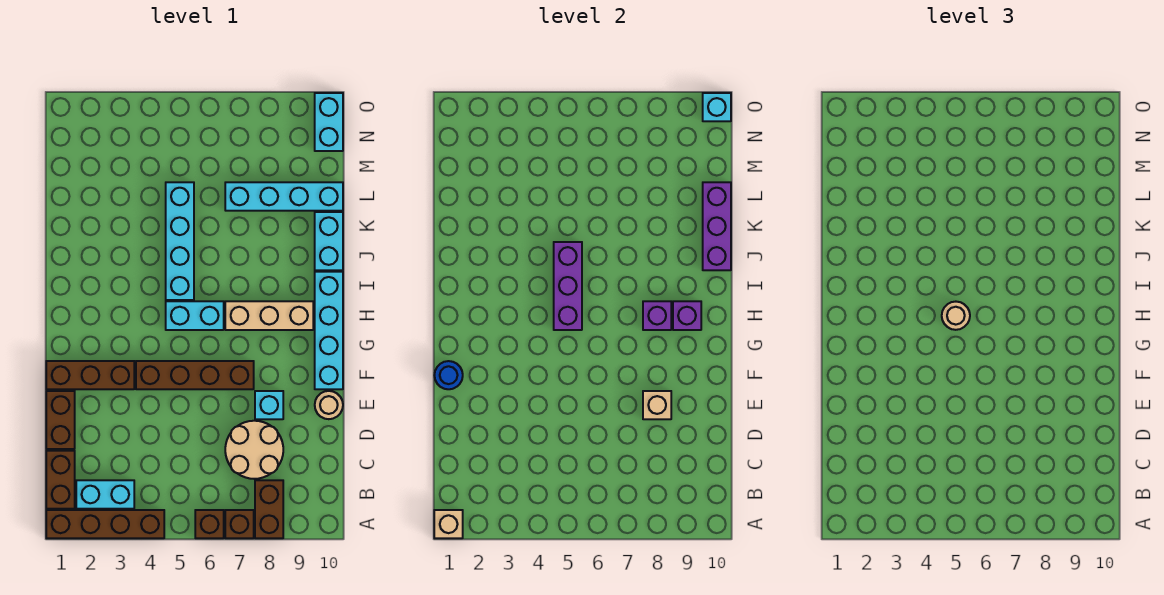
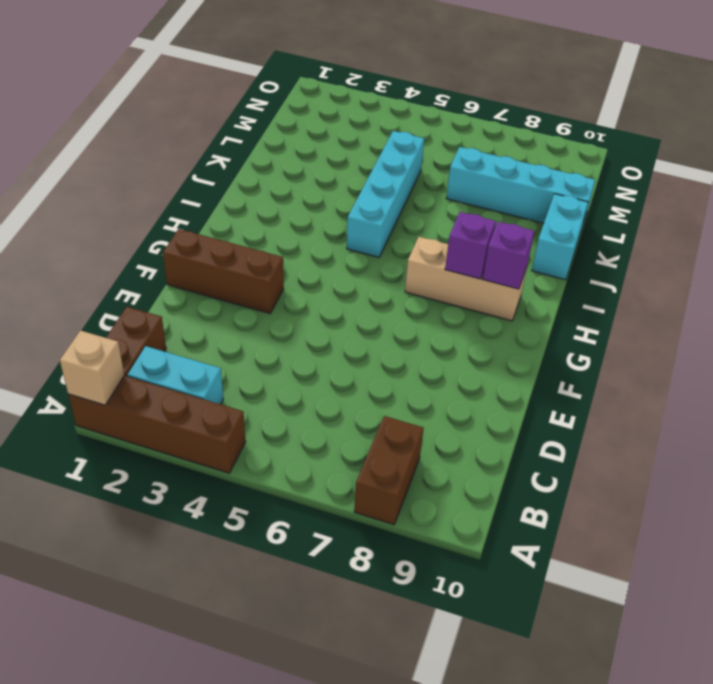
none -> brown brick A6 level 1
none -> brown brick A7 level 1
none -> tan round brick C7:D8 level 1

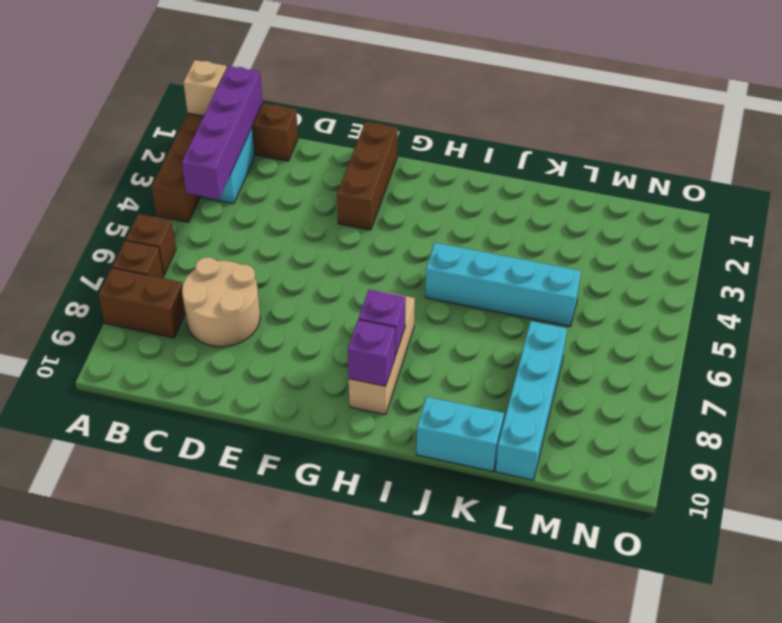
purple brick B1:B4 level 2 -> none
none -> brown brick D1:E1 level 1
none -> cyan brick E8 level 1
none -> tan round brick E10 level 1

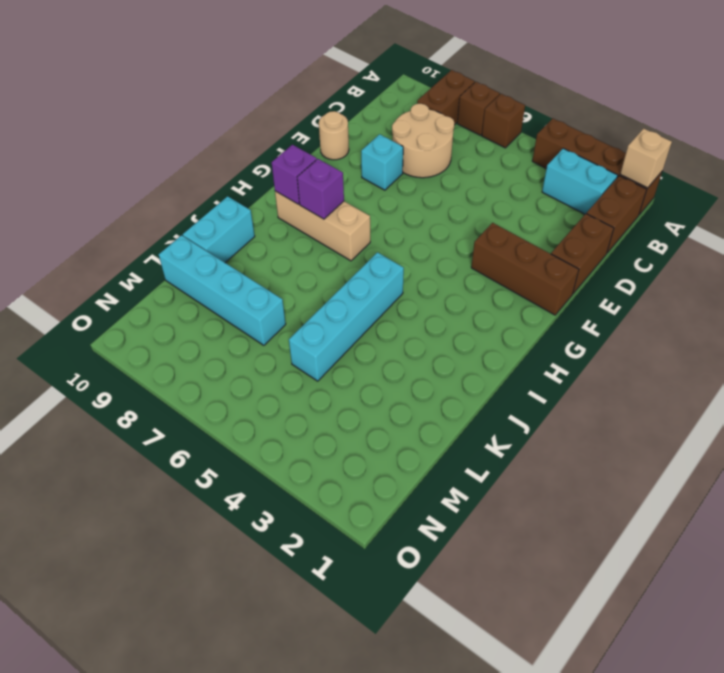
none -> brown brick F4:F7 level 1
none -> cyan brick F10:I10 level 1
none -> cyan brick H5:H6 level 1

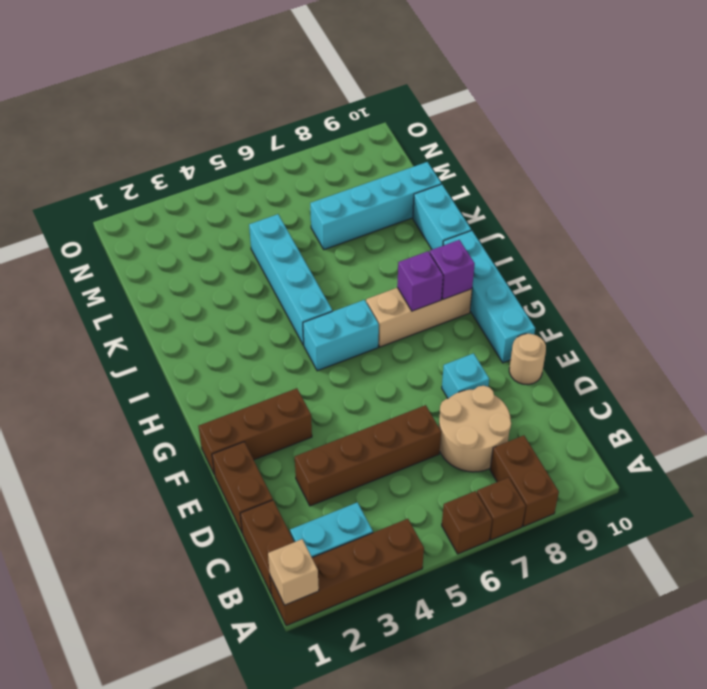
brown brick D3:D6 level 1 -> brown brick F4:F7 level 1
none -> cyan brick N10:O10 level 1
none -> tan brick E8 level 2
none -> blue round brick F1 level 2

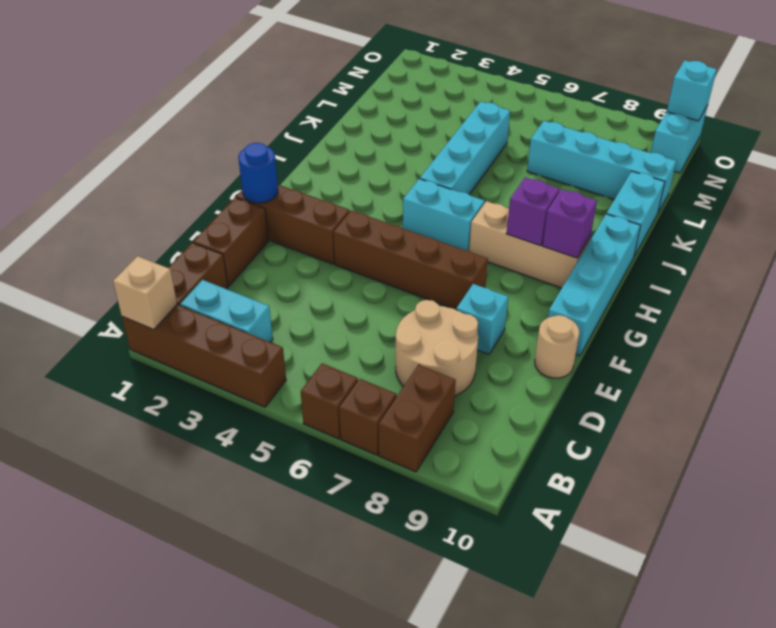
none -> tan brick E8 level 2
none -> purple brick H5:J5 level 2
none -> purple brick J10:L10 level 2

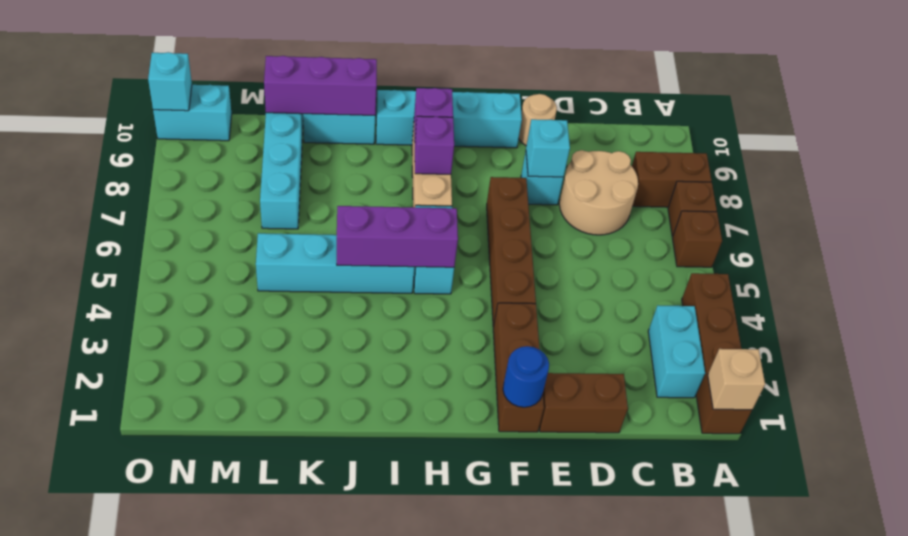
cyan brick E8 level 2 -> tan brick E8 level 2
none -> brown brick B1:C1 level 1
none -> tan round brick H5 level 3

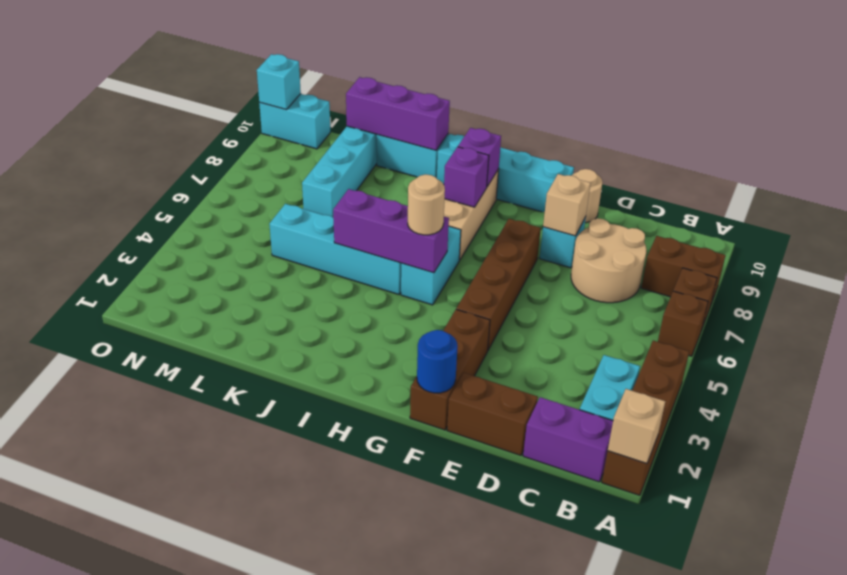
purple brick B1:C1 level 1 -> brown brick B1:C1 level 1

